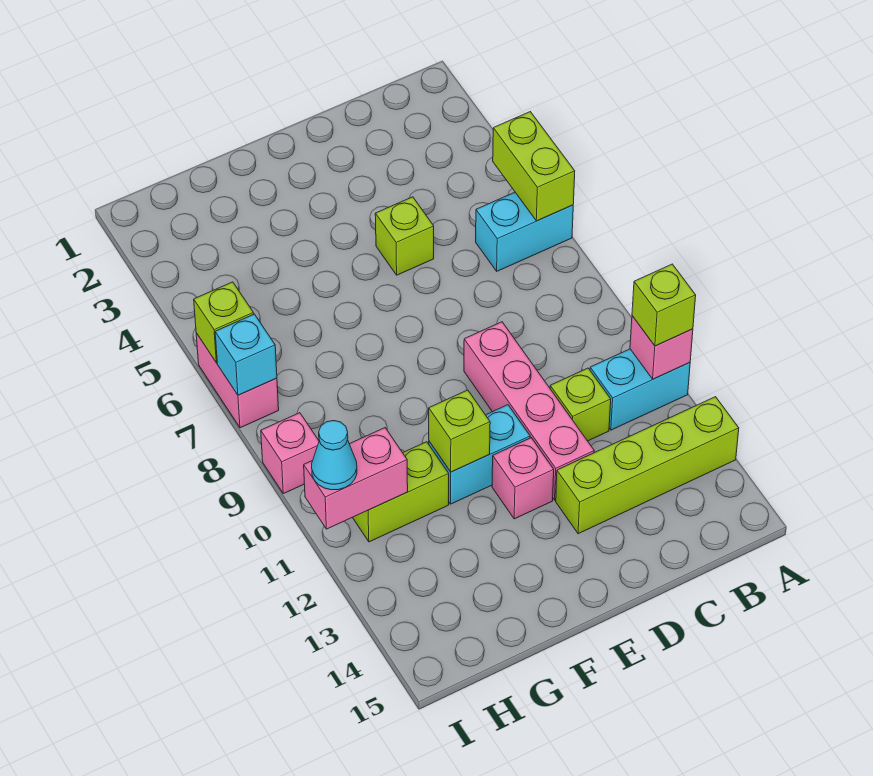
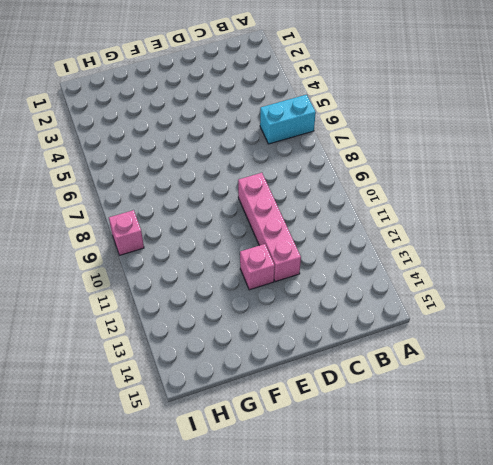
none -> cyan brick A11:B11 level 1
none -> lime brick A13:D13 level 1
none -> lime brick C11 level 1

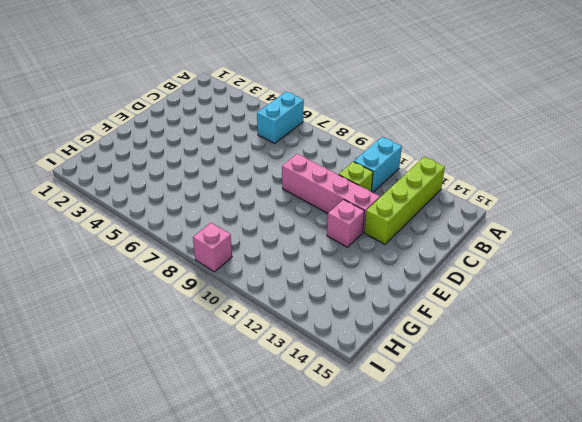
none -> lime brick D5 level 1
none -> cyan brick E11:F11 level 1
none -> lime brick G11:H11 level 1

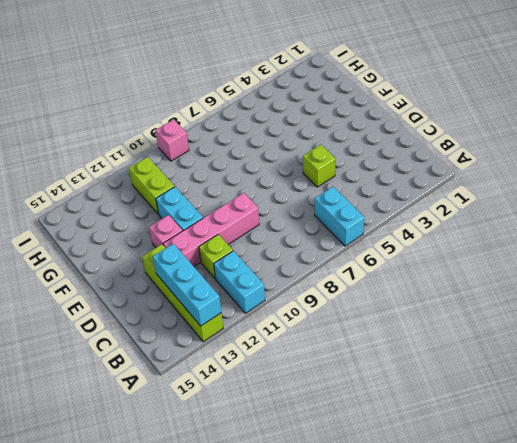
cyan brick A13:C13 level 2 -> none
none -> pink brick I6:I7 level 1
none -> lime brick A5:A6 level 2
none -> pink brick A11 level 2

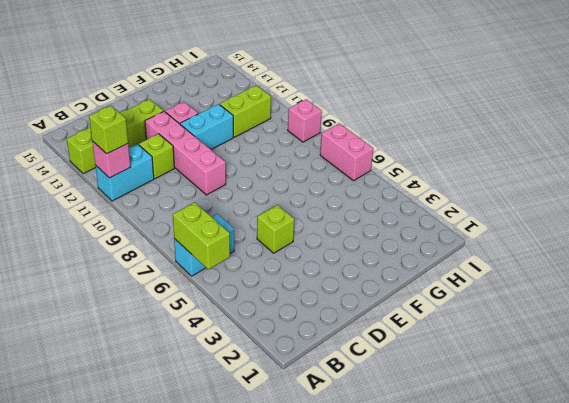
none -> lime brick F11 level 2
none -> pink brick H11:I11 level 2
none -> lime brick I6 level 2

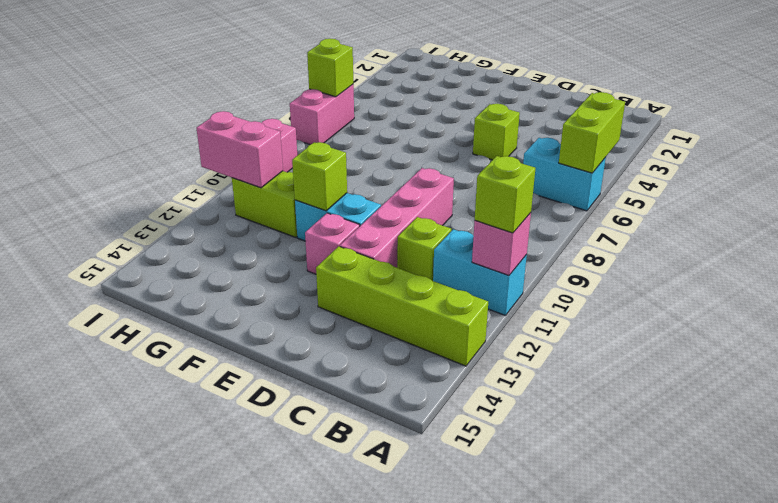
none -> cyan brick I7 level 2
none -> cyan cone I11 level 3

